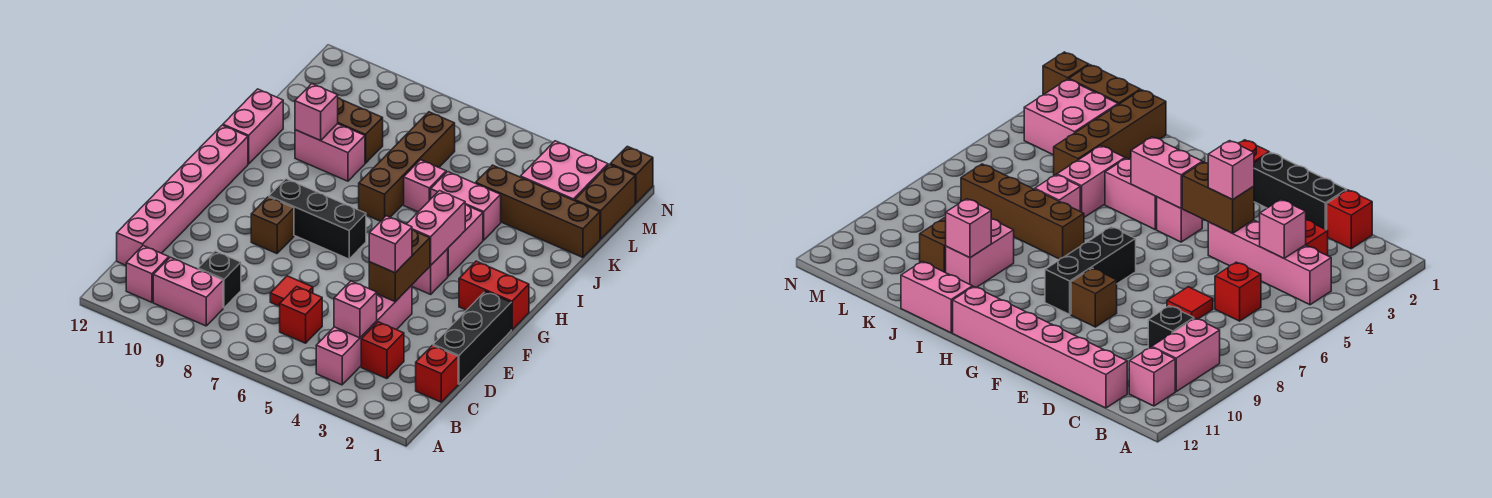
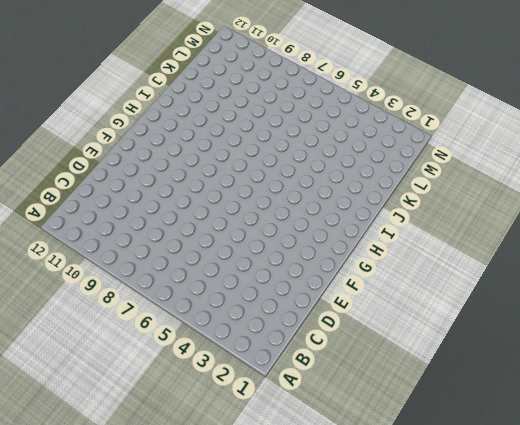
none -> pink brick B4:E4 level 1
none -> pink brick B9:B10 level 1
none -> pink brick B11 level 1
none -> red brick C1 level 1

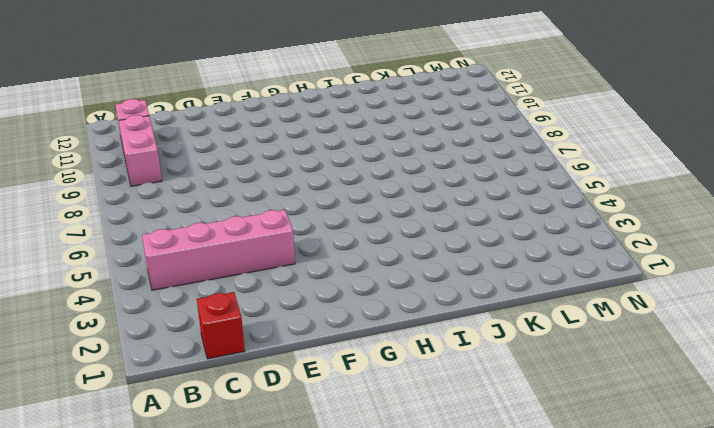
none -> red brick C3 level 1
none -> red brick C6 level 1
none -> black brick C9 level 1
none -> pink brick C12:H12 level 1

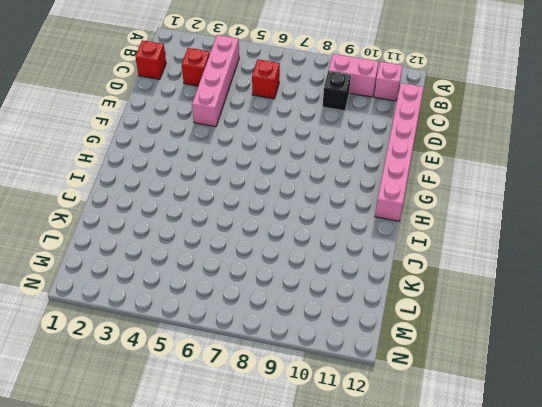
none -> black brick D1:F1 level 1
none -> red tile D7 level 1
none -> brown brick F9 level 1
none -> red brick G1:G2 level 1

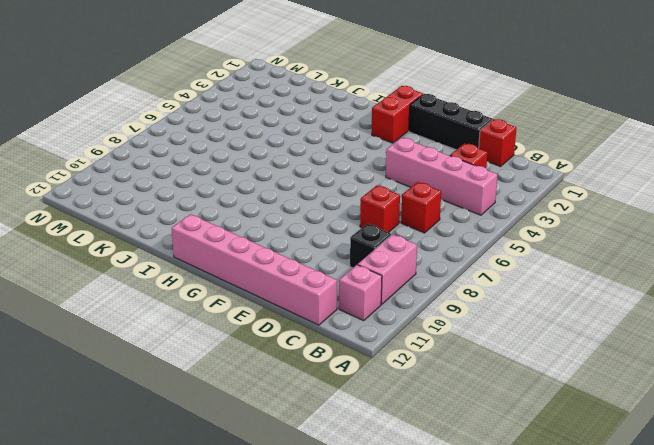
red brick D7 level 1 -> red tile D7 level 1
none -> brown brick F9 level 1
none -> pink brick G4 level 1
none -> black brick G7:G9 level 1
none -> pink brick H4:I4 level 1

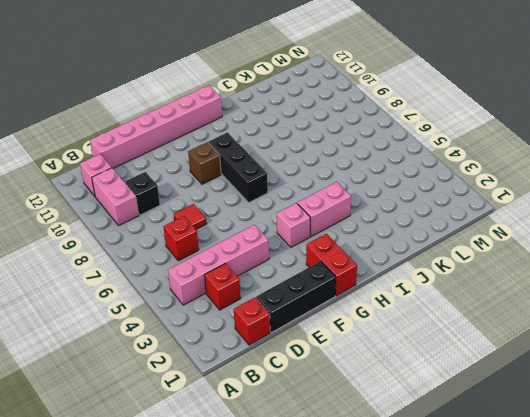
none -> brown brick I7:L7 level 1
none -> pink brick I12:J12 level 1
none -> pink brick J4:J5 level 1
none -> pink brick J6 level 1

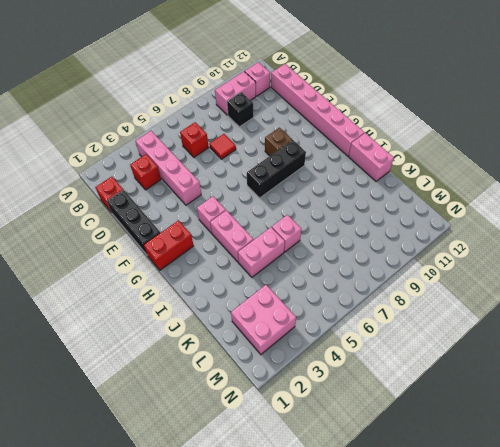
none -> brown brick I7:L7 level 1
none -> pink brick J9:J10 level 1
none -> brown brick K1:K4 level 1
none -> brown brick K9:K10 level 1

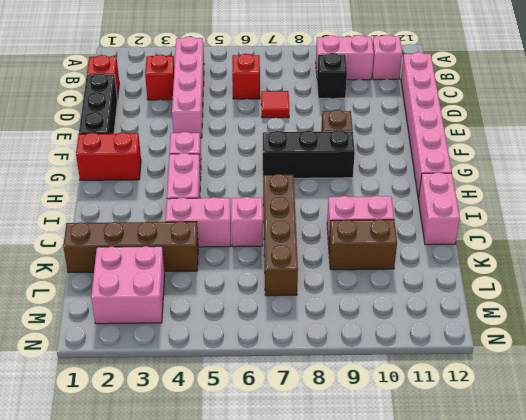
none -> brown brick L1:M1 level 1
none -> brown brick N1 level 1
none -> pink brick C4 level 2
none -> brown brick E4:F4 level 2

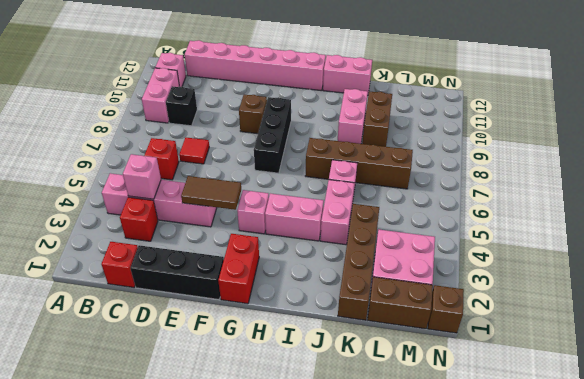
brown tile E4:F4 level 2 -> brown brick E4:F4 level 2
none -> pink brick G4:H4 level 2
none -> pink brick J10 level 2
none -> pink brick E4 level 3

